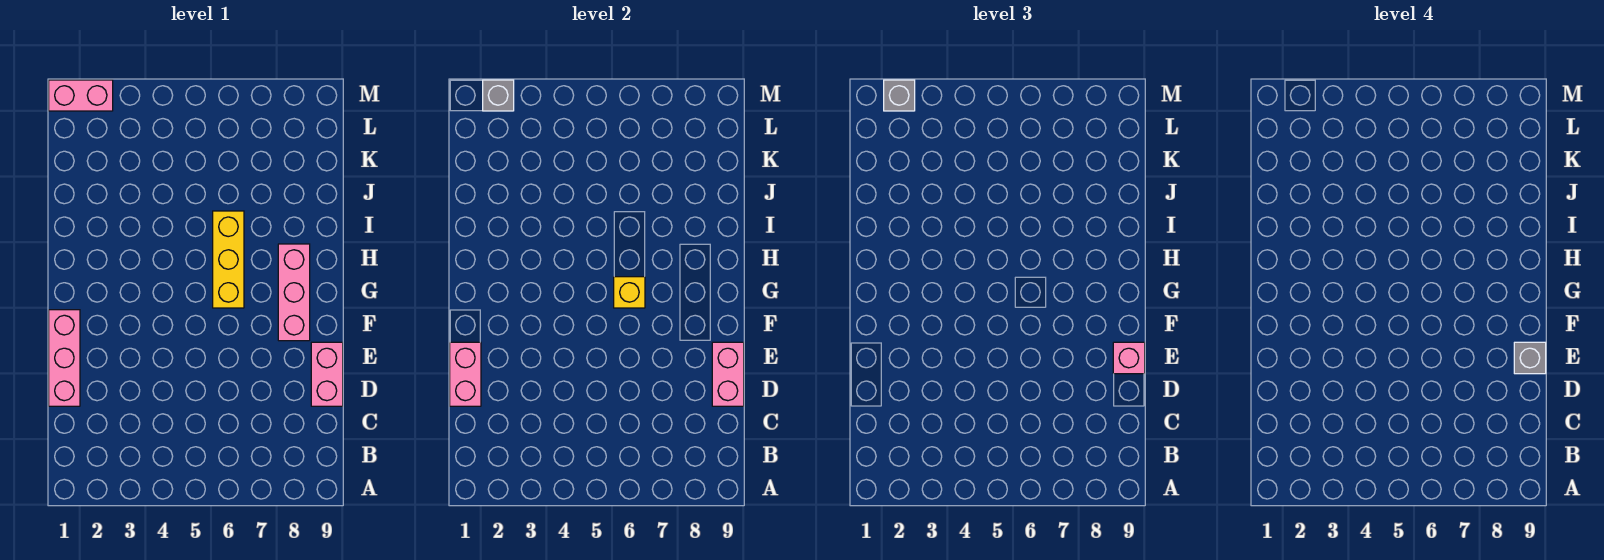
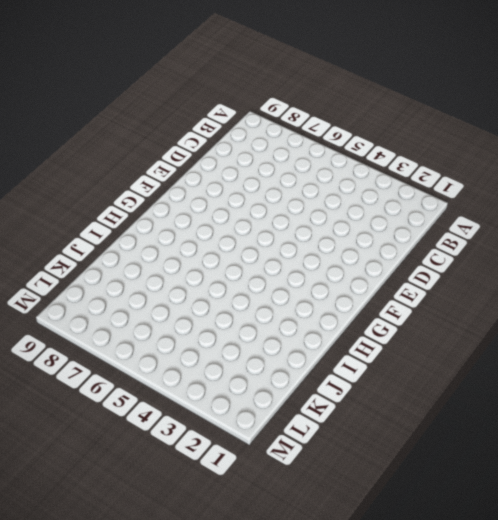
none -> pink brick D1:F1 level 1
none -> pink brick D9:E9 level 1
none -> pink brick F8:H8 level 1

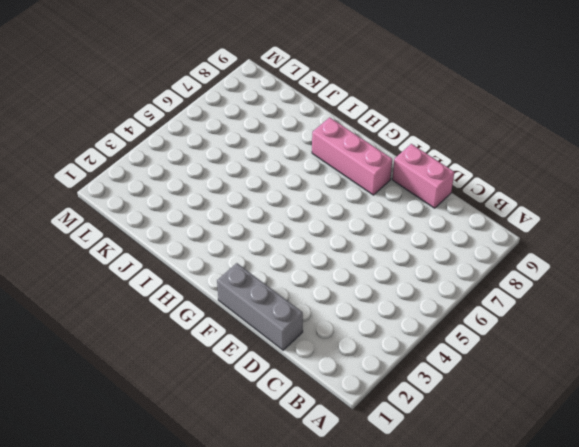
grey brick D1:F1 level 1 -> pink brick D1:F1 level 1
none -> yellow brick G6:I6 level 1
none -> pink brick M1:M2 level 1
none -> pink brick D1:E1 level 2

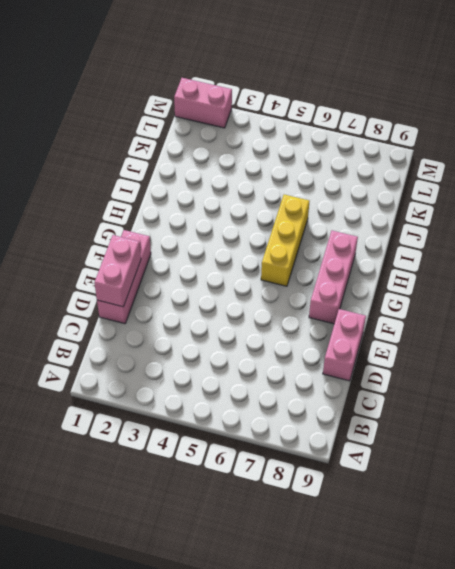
none -> pink brick D9:E9 level 2
none -> yellow brick G6 level 2
none -> grey brick M2 level 2

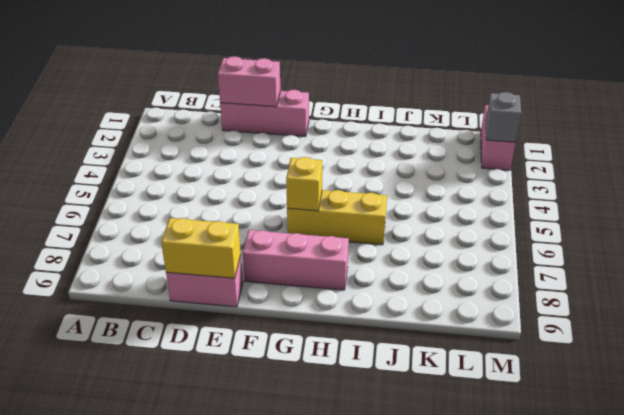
yellow brick D9:E9 level 2 -> pink brick D9:E9 level 2
none -> pink brick E9 level 3
none -> grey brick M2 level 3
none -> grey brick E9 level 4

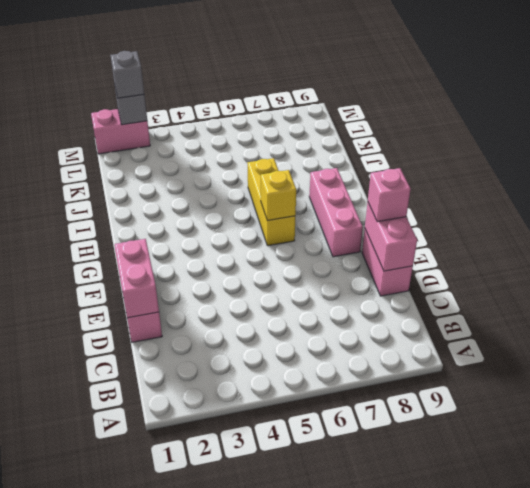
none -> grey brick E9 level 4

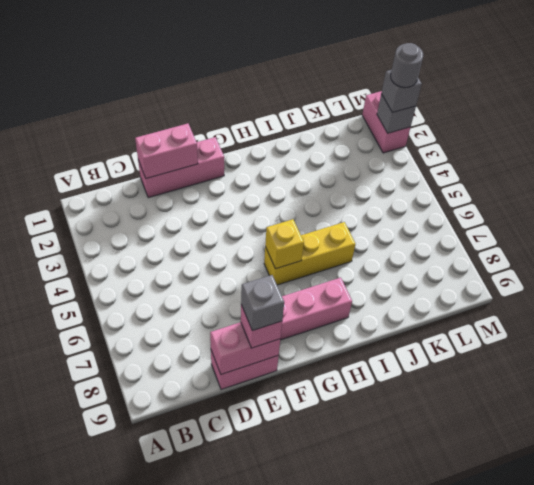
grey round brick M2 level 4 -> none

